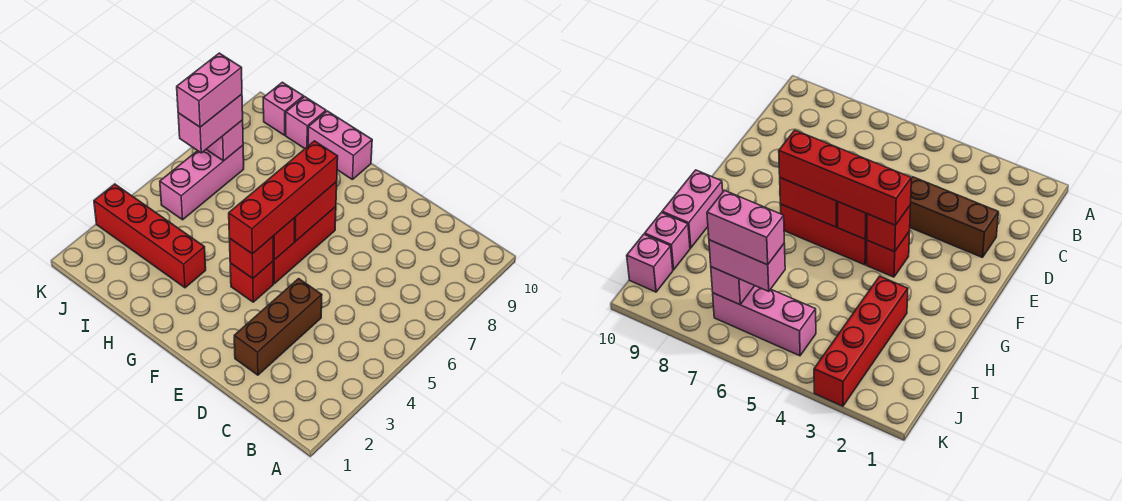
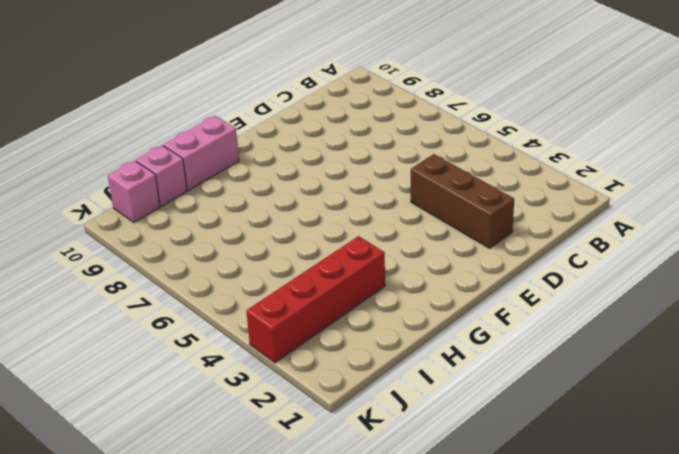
none -> red brick F4 level 1
none -> red brick F5:F7 level 1
none -> pink brick J5:J7 level 1

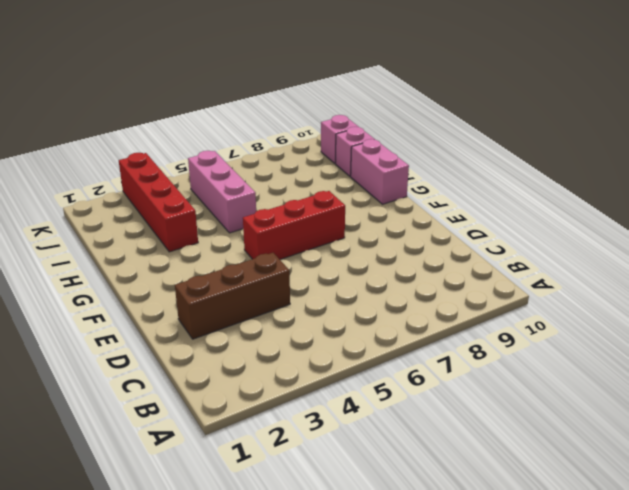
pink brick H5:J5 level 1 -> pink brick J5:J7 level 1
none -> red brick F4 level 1
none -> red brick F4 level 2
none -> red brick F5 level 2

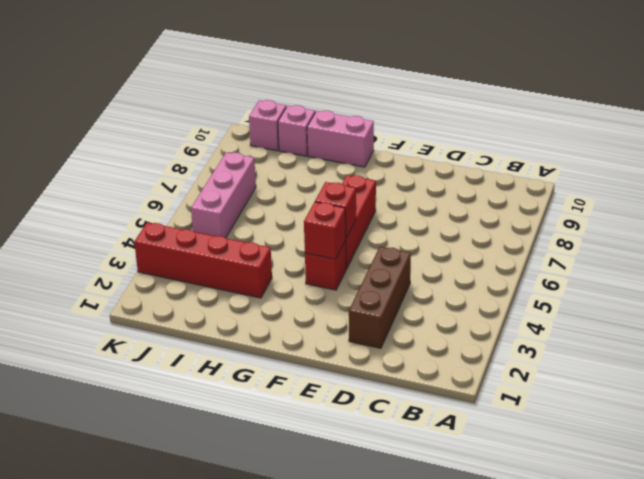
none -> red brick F6:F7 level 2
none -> pink brick J7 level 2
none -> red brick F4:F7 level 3

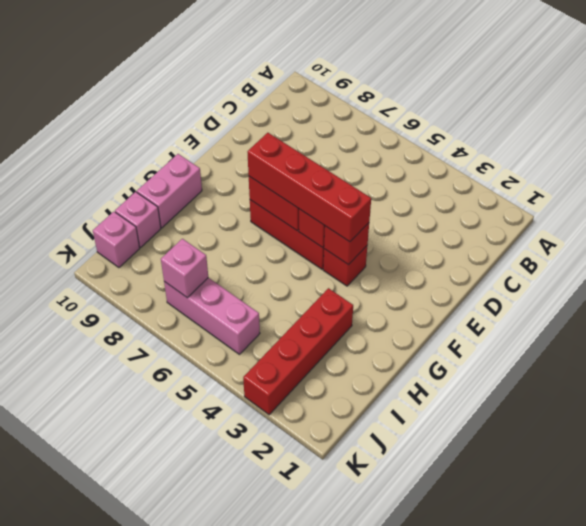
none -> brown brick D2:D4 level 1
none -> pink brick J6:J7 level 3
none -> pink brick J6:J7 level 4

